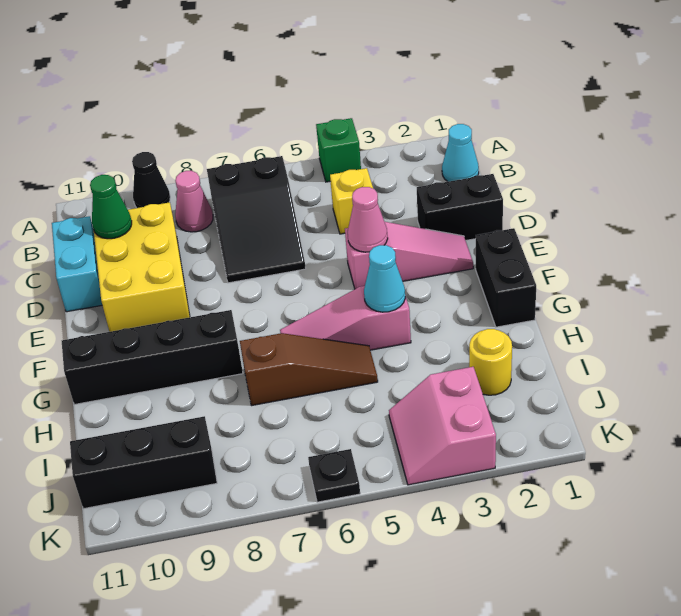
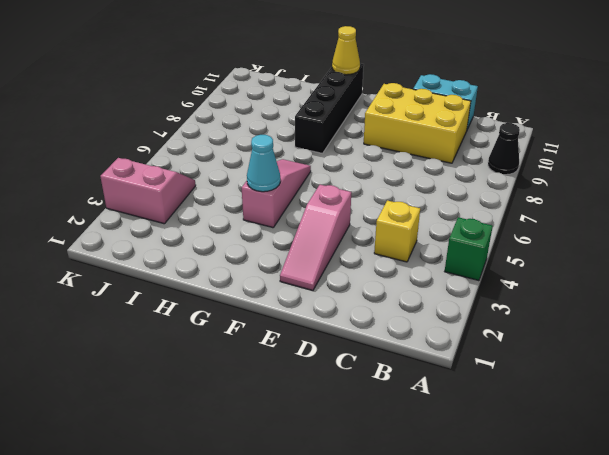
yellow cone G11 level 2 -> none
none -> cyan cone B1 level 1
none -> black slope B6:D7 level 1 top B
none -> pink cone B8 level 1

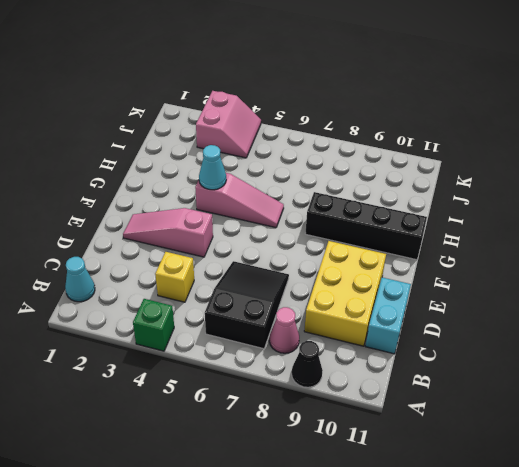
none -> black brick D1:D2 level 1
none -> black brick F1:G1 level 1
none -> brown slope H5:H7 level 1 top 7

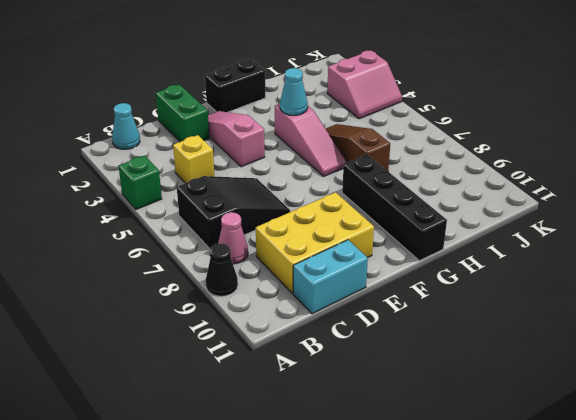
green brick D1:D2 level 1 -> black brick D1:D2 level 1
none -> yellow round brick I2 level 1
none -> black brick J9:J11 level 1
none -> black plate K6 level 1

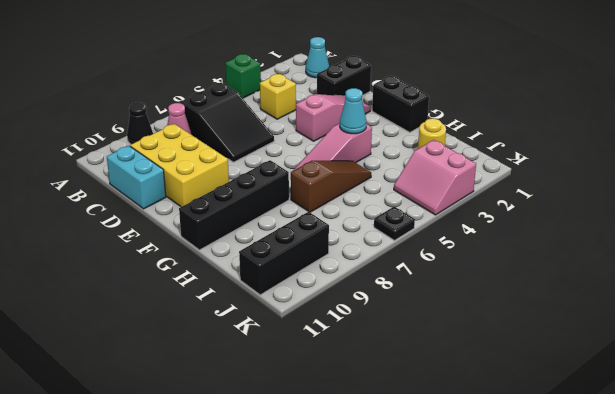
none -> green cone C10 level 2
none -> pink cone E4 level 2

